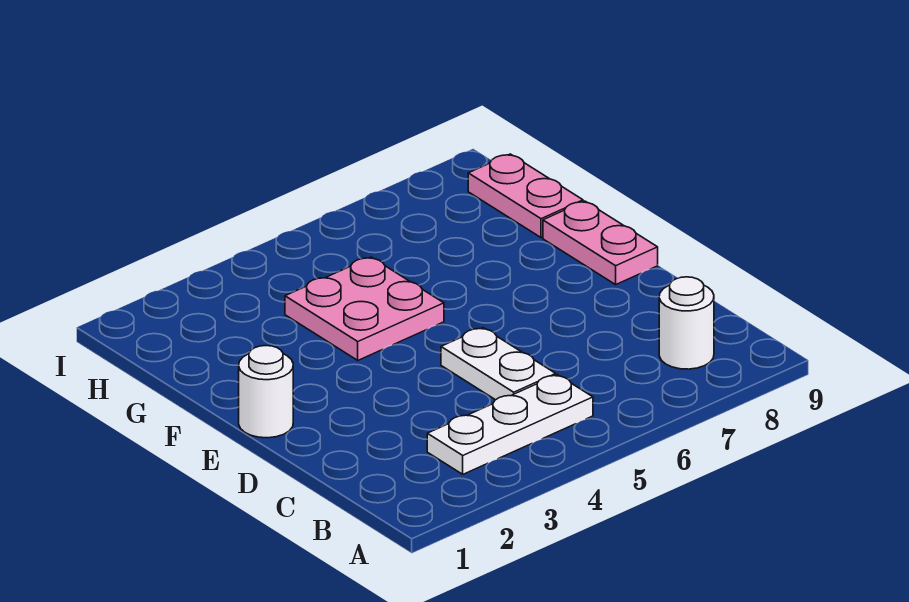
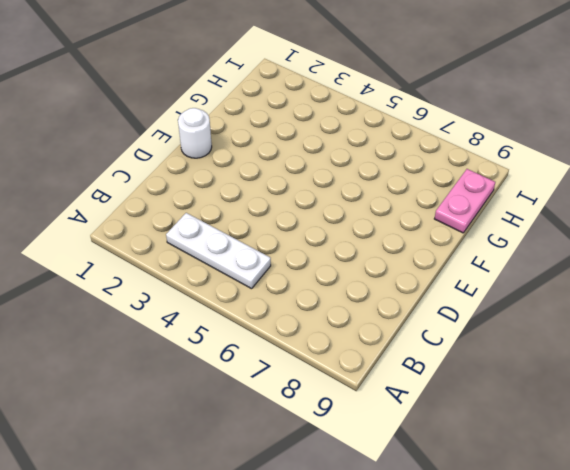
none -> white round brick B8 level 1
none -> white plate C5:D5 level 1

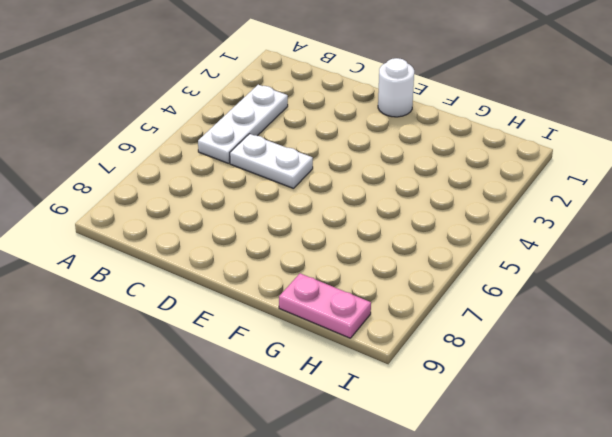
none -> white round brick B8 level 1
none -> pink plate E9:F9 level 1

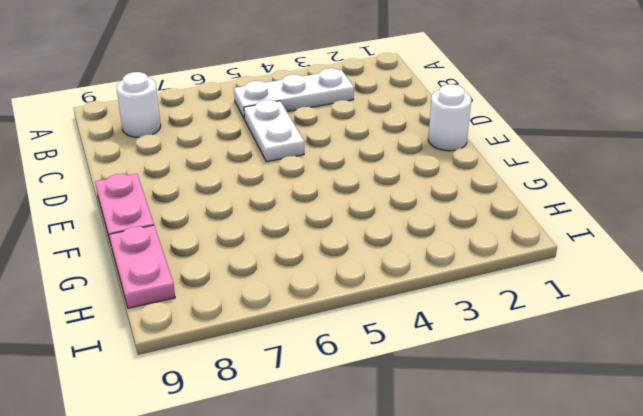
none -> pink plate F4:G5 level 1

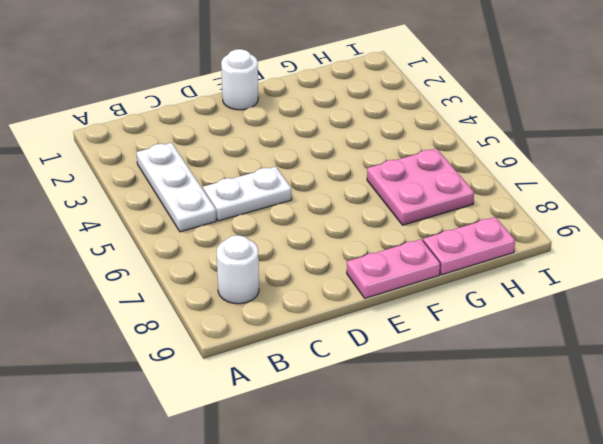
pink plate G6:H7 level 1 -> pink plate F4:G5 level 1

